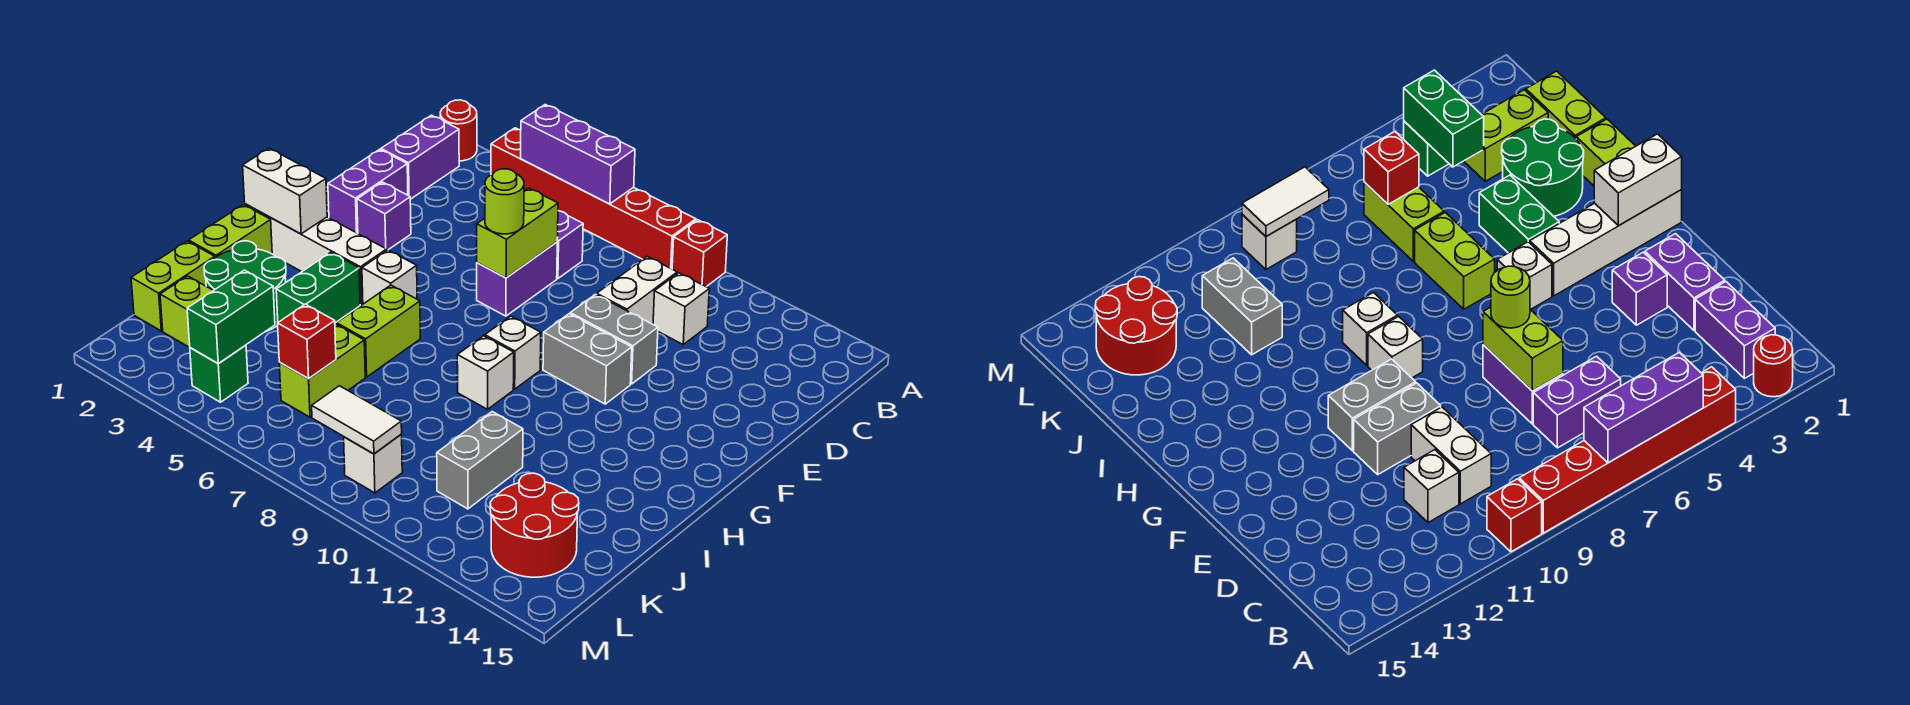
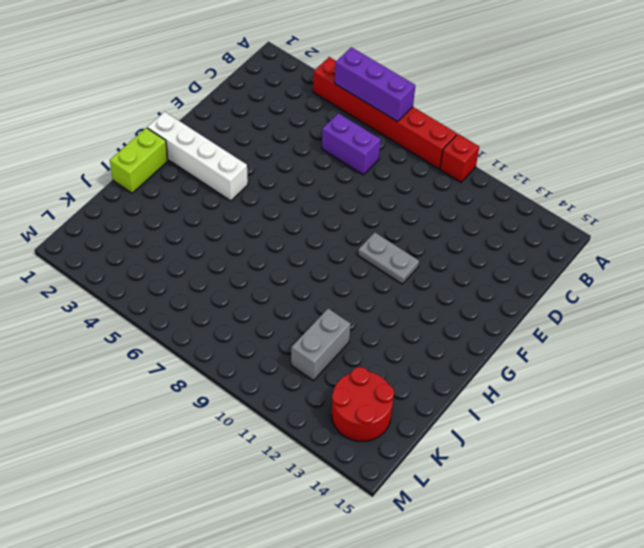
grey plate F10:F11 level 1 -> grey brick F10:F11 level 1
none -> red round brick A2 level 1
none -> purple brick B2:C2 level 1
none -> white brick C10:D10 level 1
none -> white brick C11 level 1

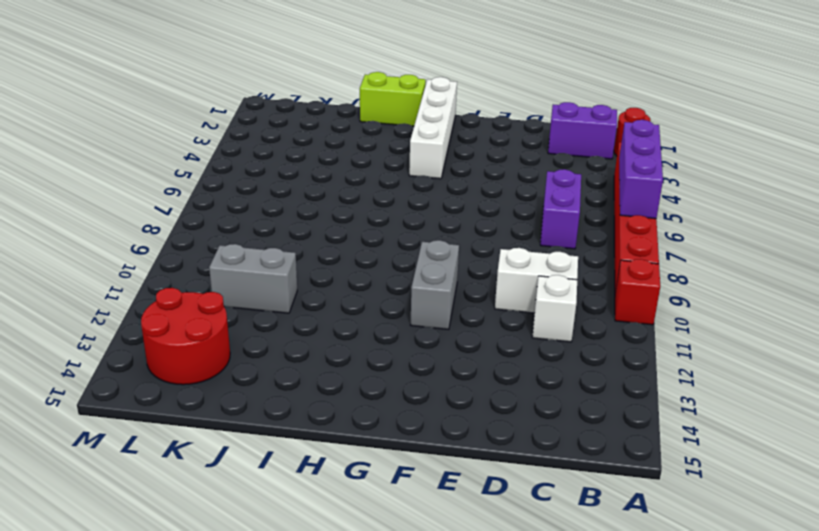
none -> purple brick D2:E2 level 1
none -> purple brick D7:E7 level 1
none -> purple brick E3 level 1
none -> grey brick E10:E11 level 1

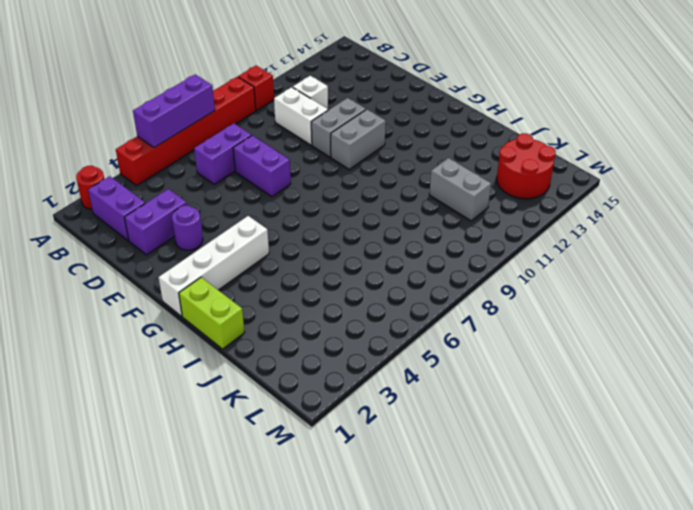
purple brick D2:D3 level 1 -> purple brick D2:E2 level 1
purple round brick E3 level 1 -> purple brick E3 level 1
none -> white brick G5 level 1
none -> white brick G9 level 1
none -> green brick H4:I4 level 1
none -> lime brick H6:I6 level 1

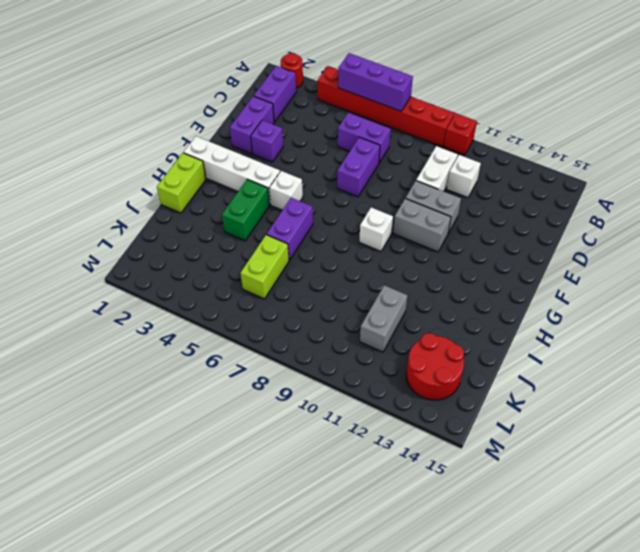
purple brick H6:I6 level 1 -> lime brick H6:I6 level 1
none -> white brick H9 level 1
none -> green round brick I2:J3 level 1
none -> lime brick J1:K1 level 1
none -> lime brick K2:K3 level 1

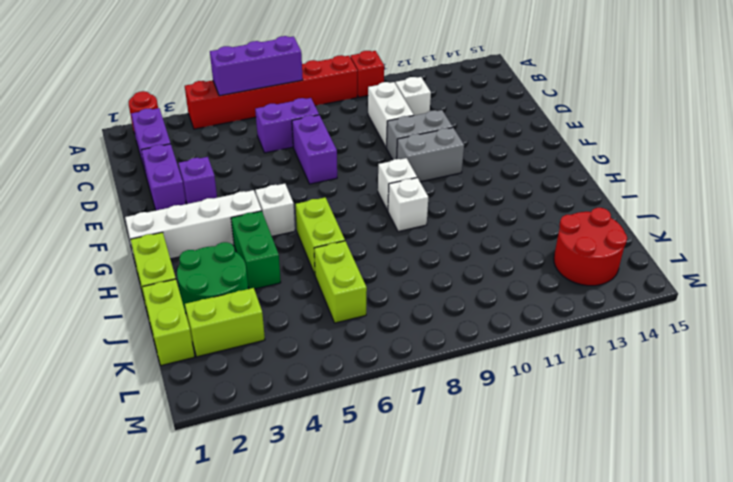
none -> grey brick J11:K11 level 1
none -> green brick L4 level 1
none -> white brick L9 level 1
none -> lime brick D7:E7 level 2

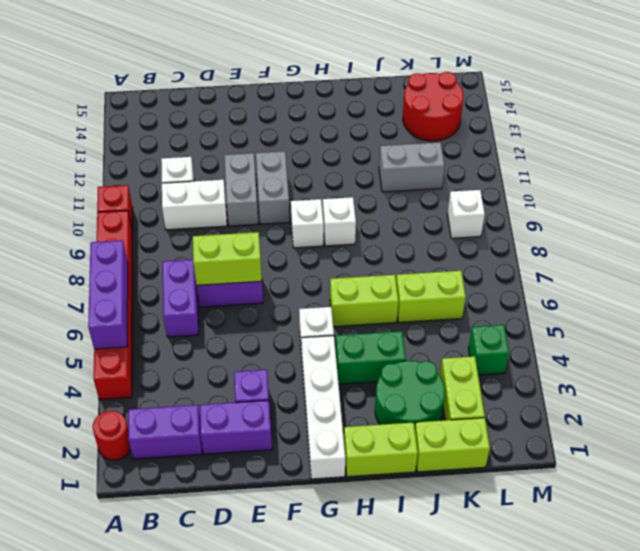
none -> white brick G1:G2 level 2
none -> green brick K4:L4 level 2
none -> red brick K6 level 2
none -> white tile L8:L9 level 2

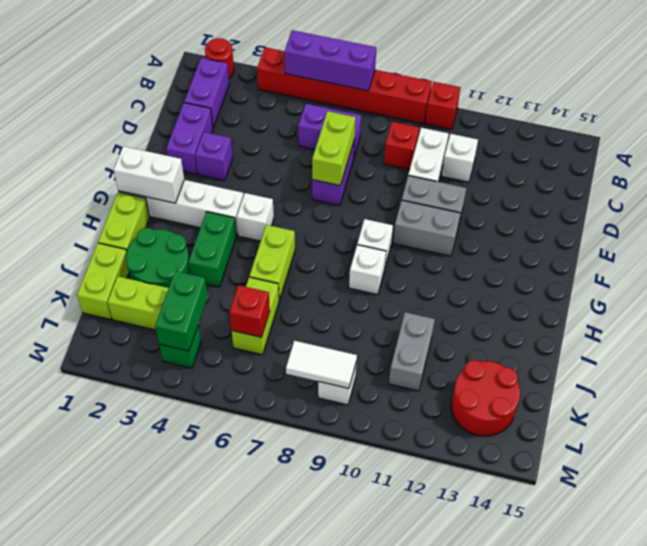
red brick C9 level 1 -> none
none -> lime round brick E7 level 3

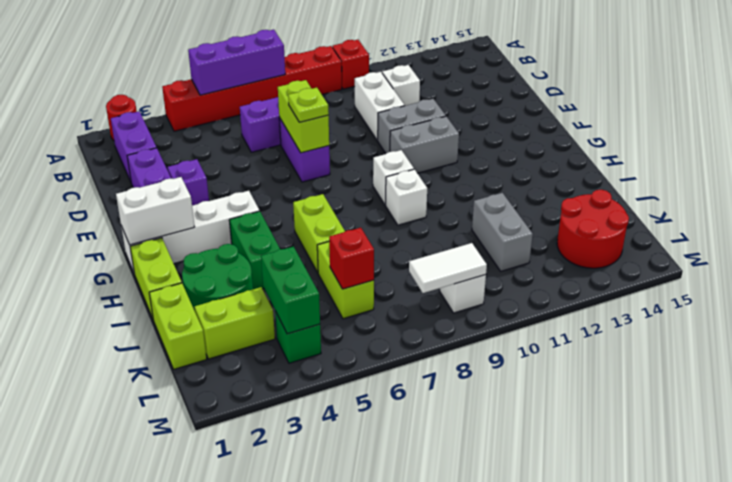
lime plate E7 level 3 -> lime round brick E7 level 3
none -> white brick G5 level 1

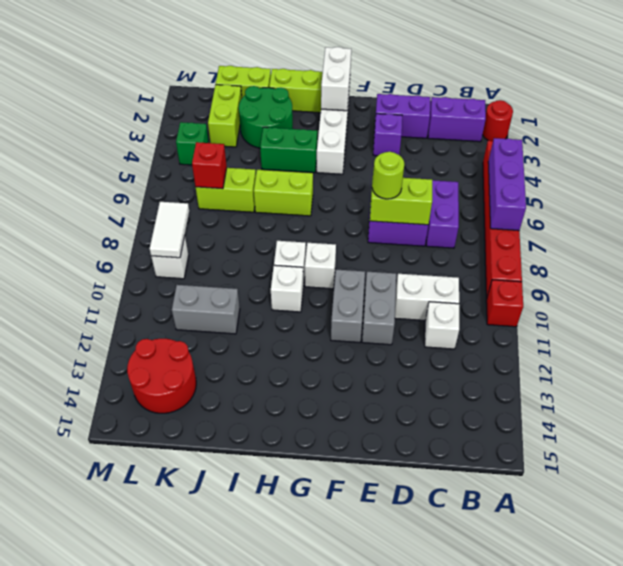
white brick H10 level 1 -> white brick G5 level 1
none -> green brick K4:L4 level 2

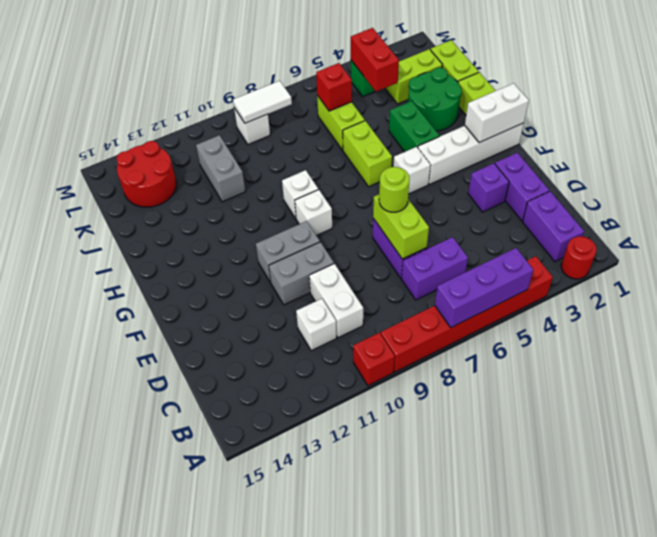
red brick K4:L4 level 2 -> green brick K4:L4 level 2

